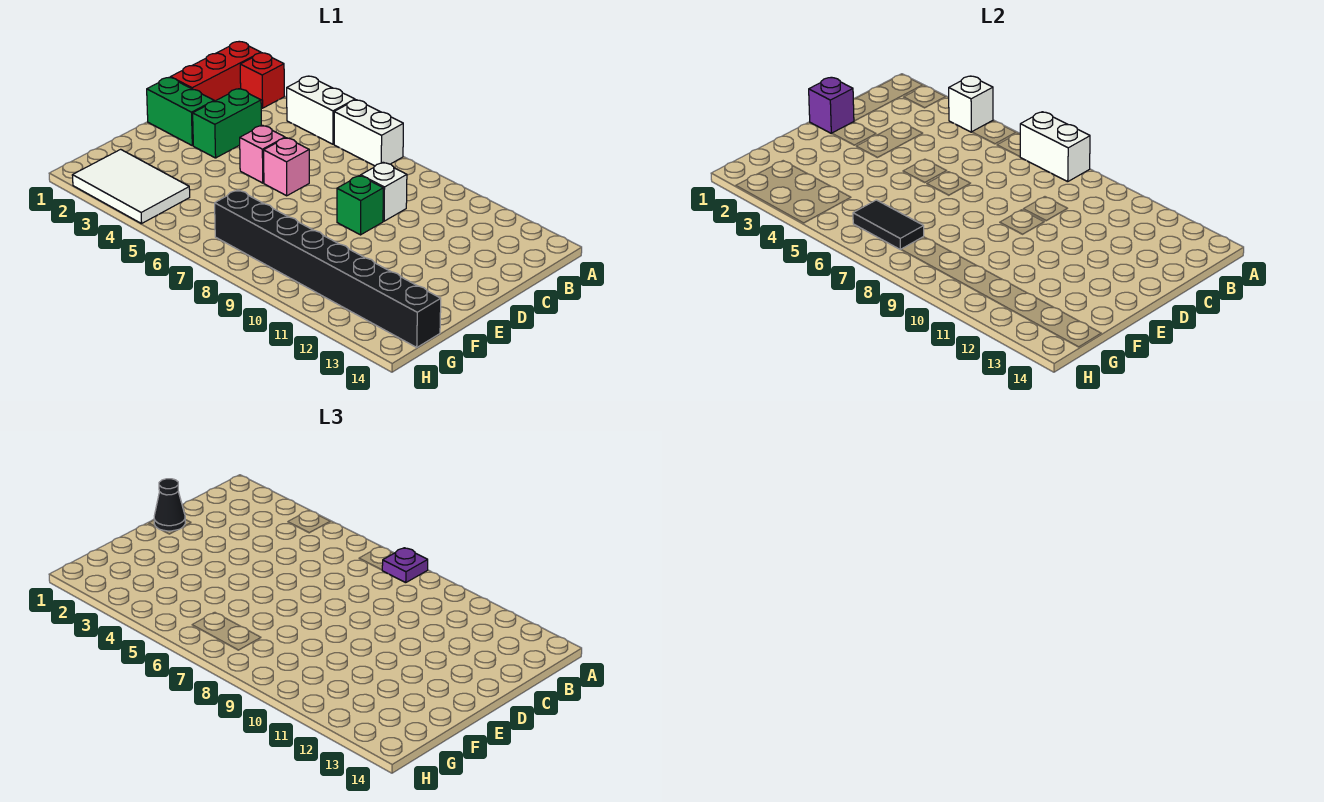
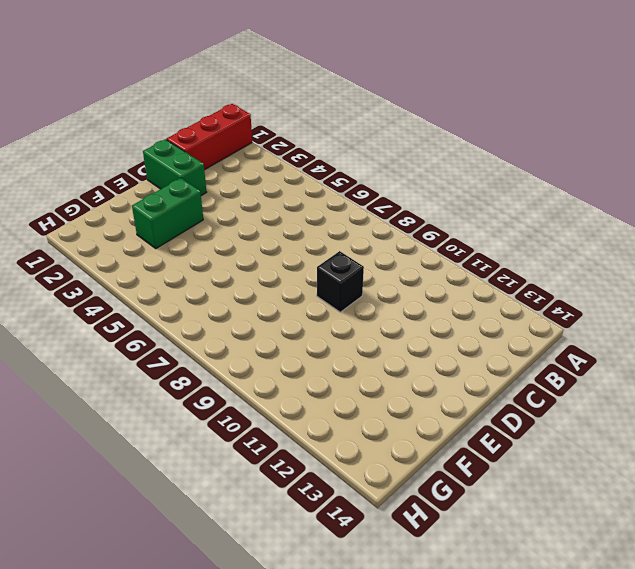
black brick D9 level 1 -> green brick D9 level 1
green brick E3:F3 level 1 -> green brick C3:D3 level 1
none -> red brick A2 level 1
none -> white brick A4:A5 level 1
none -> white brick A6:A7 level 1

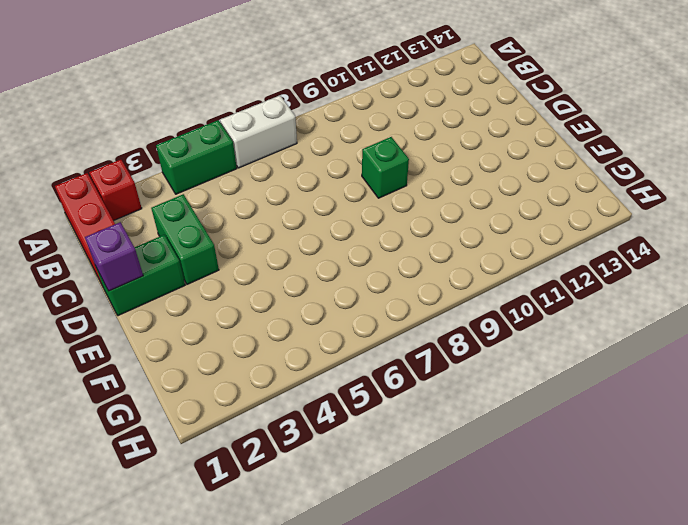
green brick A4:A5 level 1 -> white brick A4:A5 level 1
none -> white brick C9 level 1
none -> pink brick D5 level 1
none -> pink brick D6 level 1

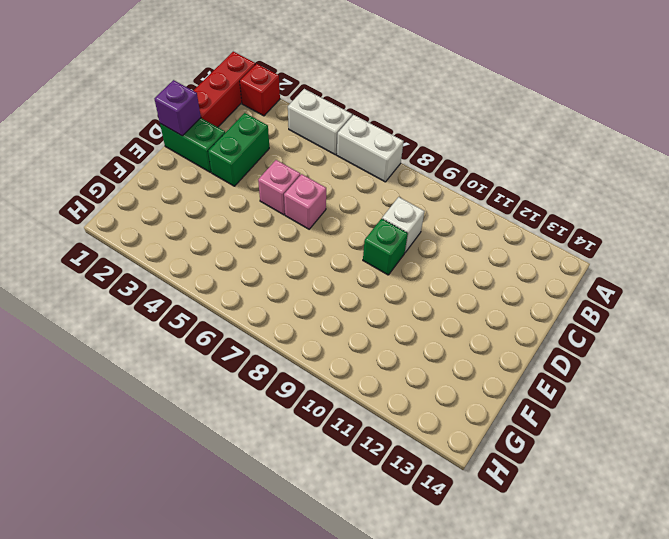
none -> white tile G2:H4 level 1
none -> black brick G7:G14 level 1
none -> white brick A4 level 2

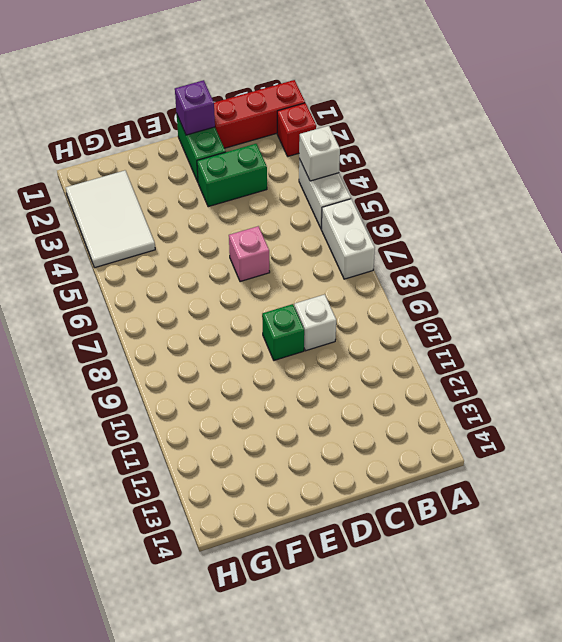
none -> pink brick D5 level 1
none -> black brick G7:G14 level 1
none -> white brick A7:A8 level 2

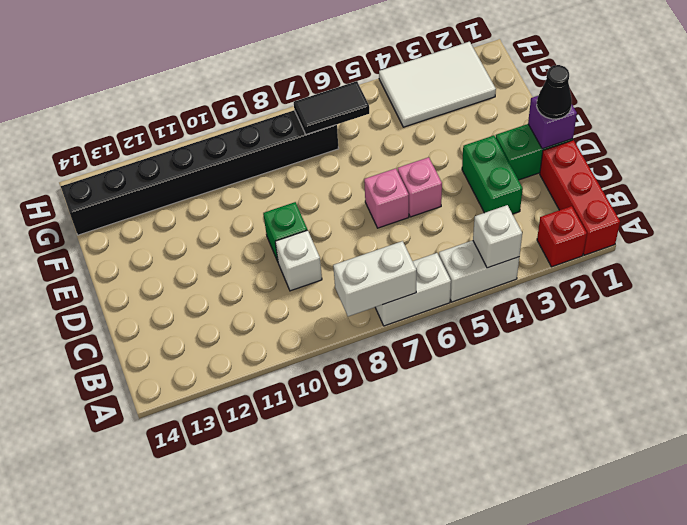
none -> purple plate A8 level 3

